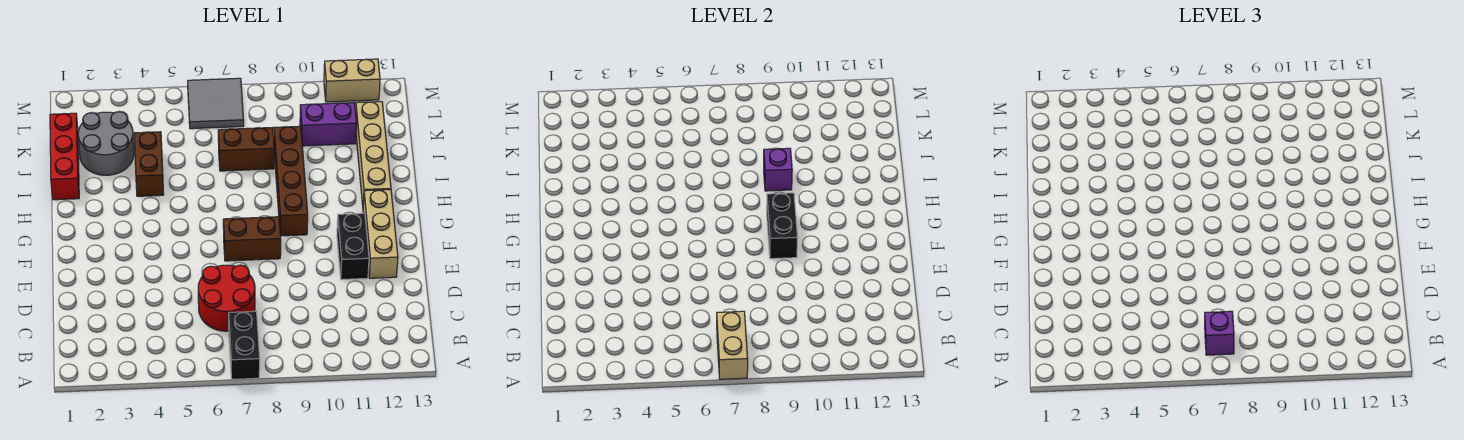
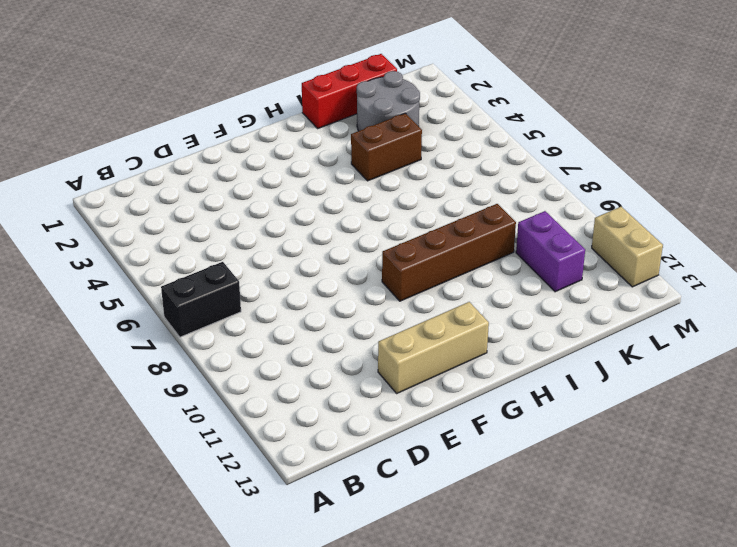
none -> red round brick C6:D7 level 1
none -> black brick E11:F11 level 1
none -> brown brick F7:F8 level 1

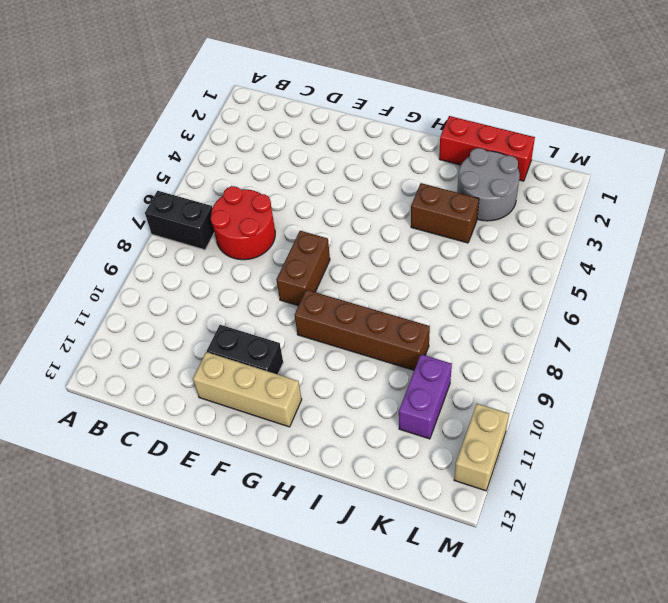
none -> tan brick H12:K12 level 1
none -> brown brick J7:J8 level 1
none -> grey tile L6:M7 level 1

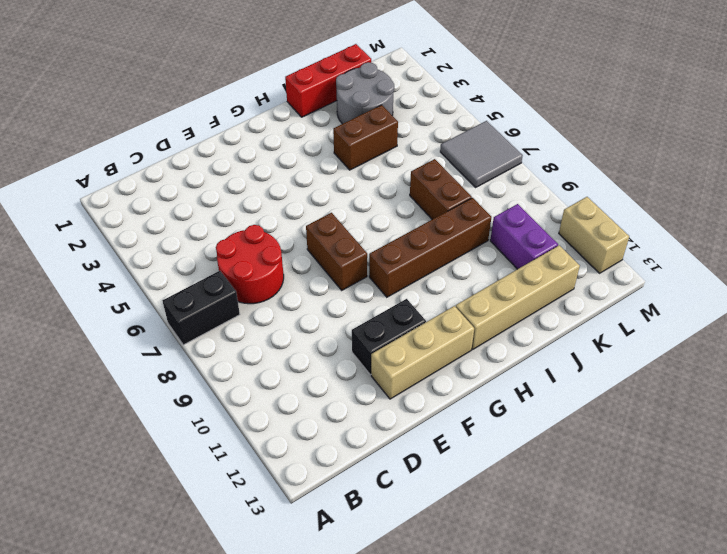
none -> tan brick A7:B7 level 2
none -> black brick F9:G9 level 2
none -> purple brick I9 level 2

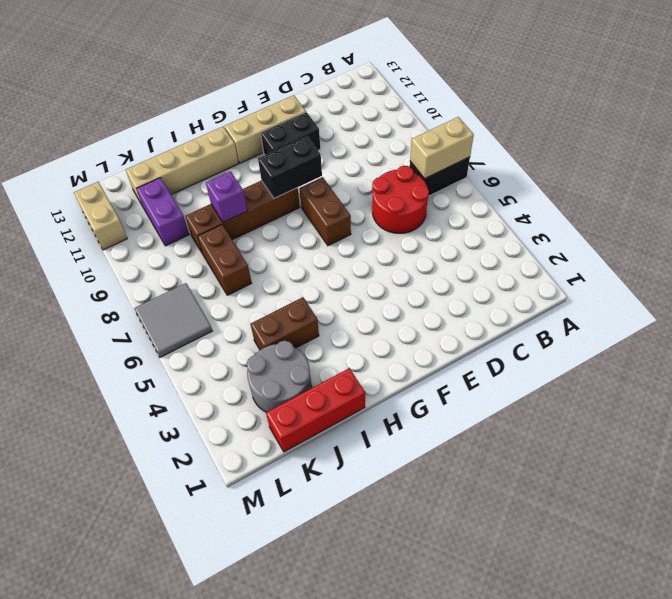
none -> purple brick B7 level 3

